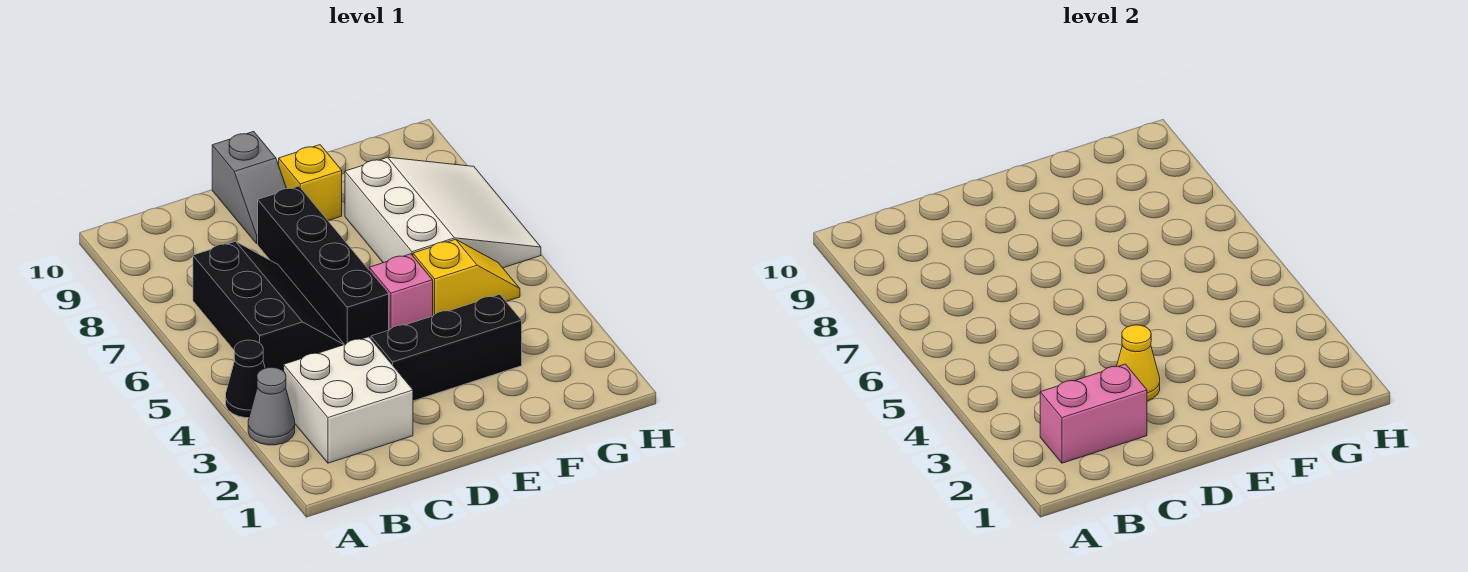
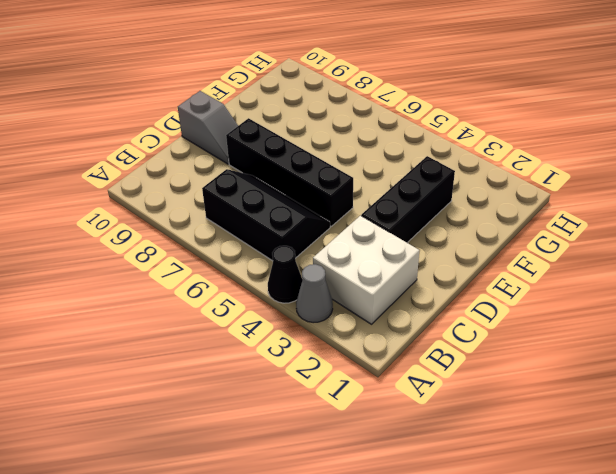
none -> pink brick E5 level 1
none -> yellow brick E9 level 1
none -> yellow slope F5:G5 level 1 top F

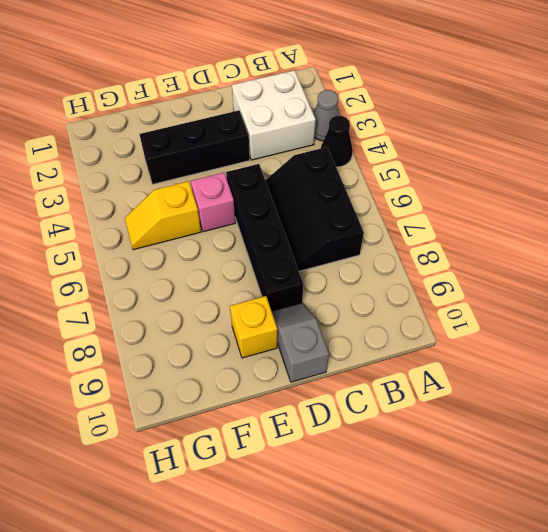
none -> white slope F6:H8 level 1 top F
none -> pink brick B2:C2 level 2
none -> yellow cone D3 level 2

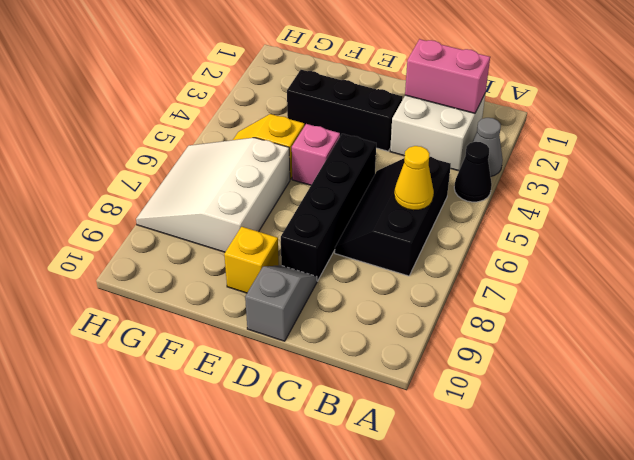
yellow cone B6 level 2 -> yellow cone D3 level 2

